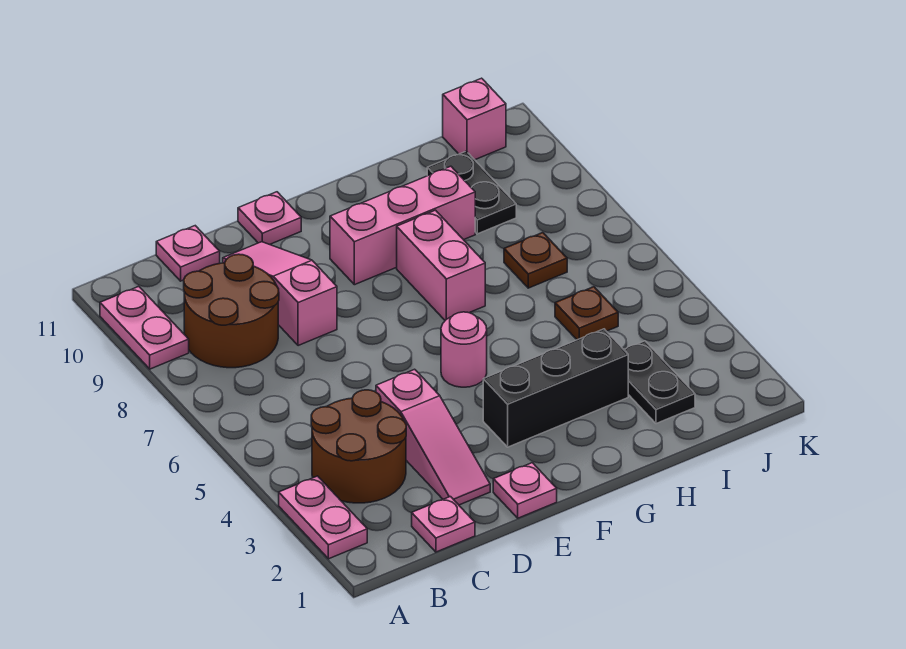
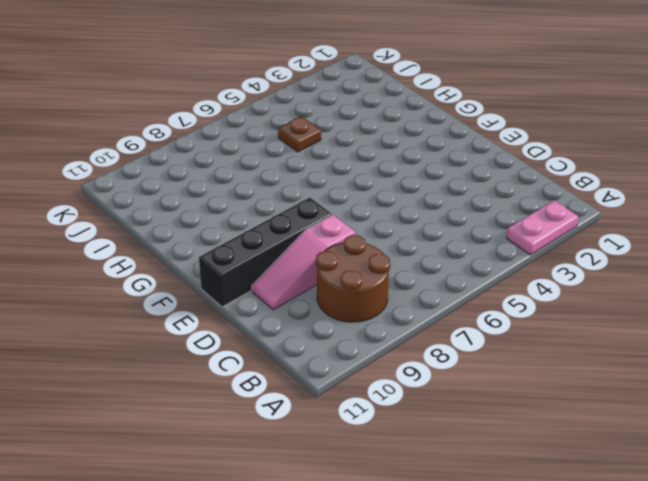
black brick E8:E11 level 1 -> pink plate E11 level 1
none -> pink plate A9:A10 level 1
none -> brown round brick B3:C4 level 1
none -> pink plate C1 level 1

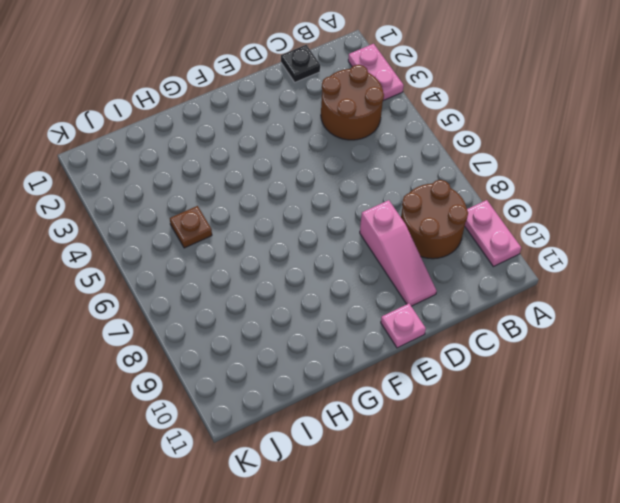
black plate C1 level 1 -> pink plate C1 level 1
none -> pink plate C11 level 1
none -> pink slope D2:D4 level 1 top 4
none -> pink plate E1 level 1

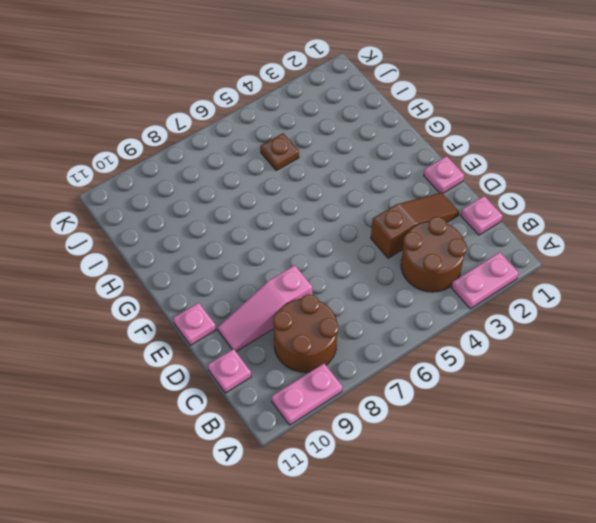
brown slope D2:D4 level 1 top 4 -> pink slope D2:D4 level 1 top 4
none -> black brick F3:H3 level 1
none -> pink round brick F5 level 1
none -> pink brick F9:H9 level 1

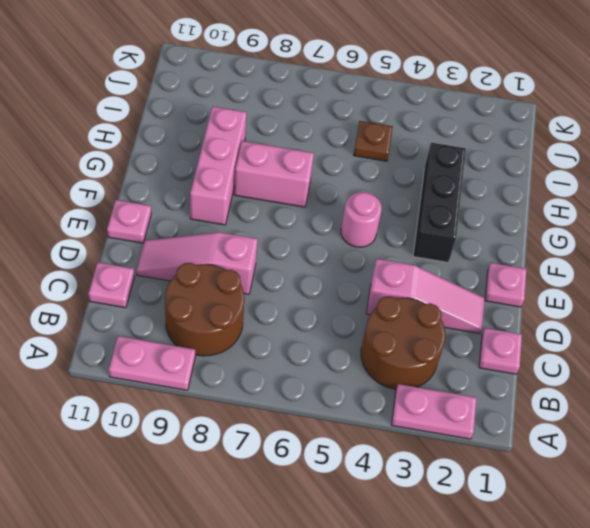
none -> black plate I2:I3 level 1
none -> brown plate I7 level 1
none -> black plate I9:I10 level 1

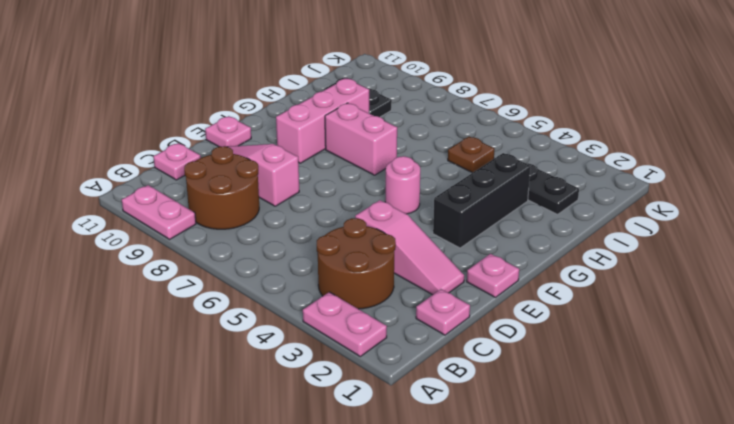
none -> brown plate I7 level 1
none -> pink brick J11 level 1

